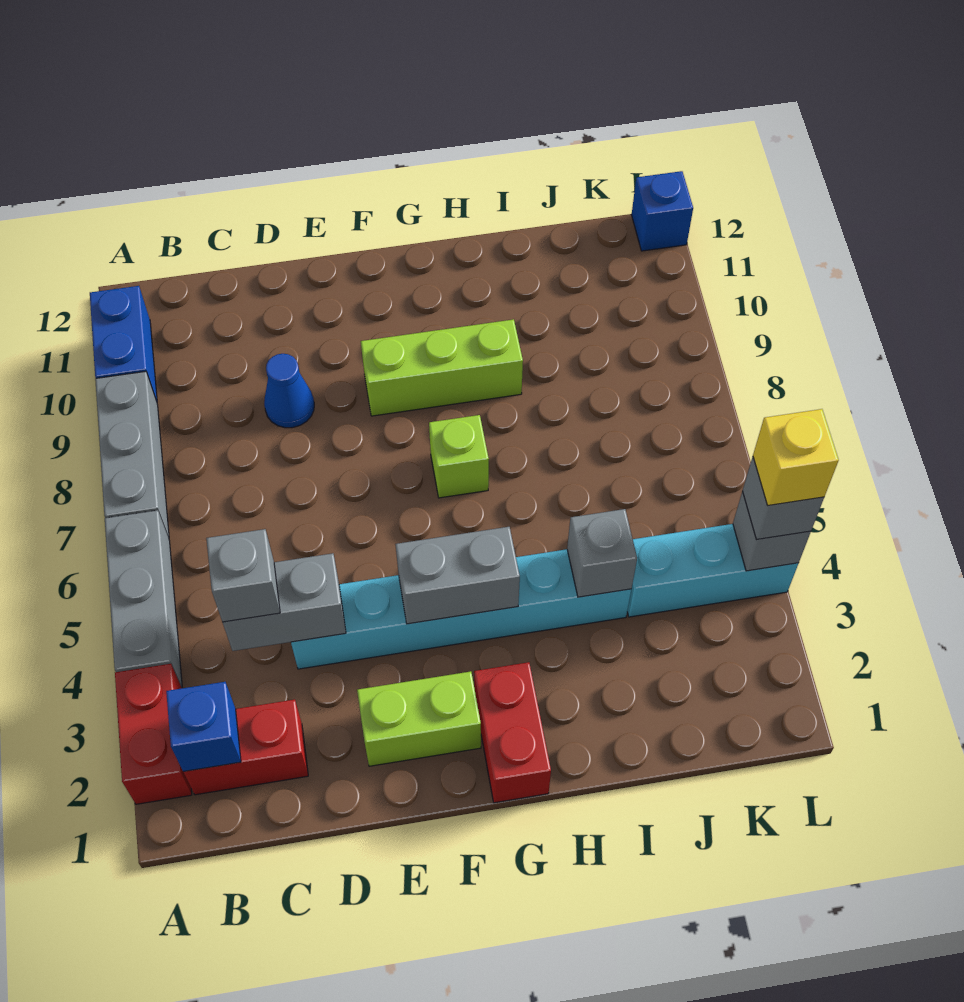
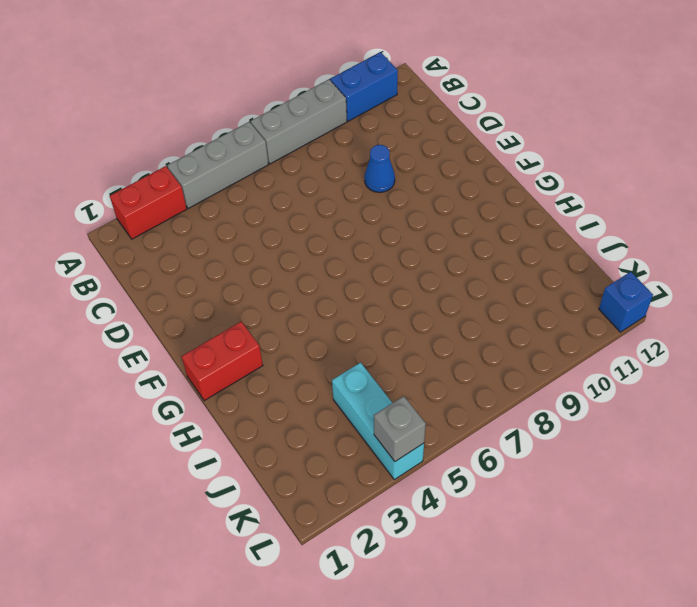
none -> red brick B2:C2 level 1
none -> cyan brick D4:I4 level 1
none -> lime brick E2:F2 level 1

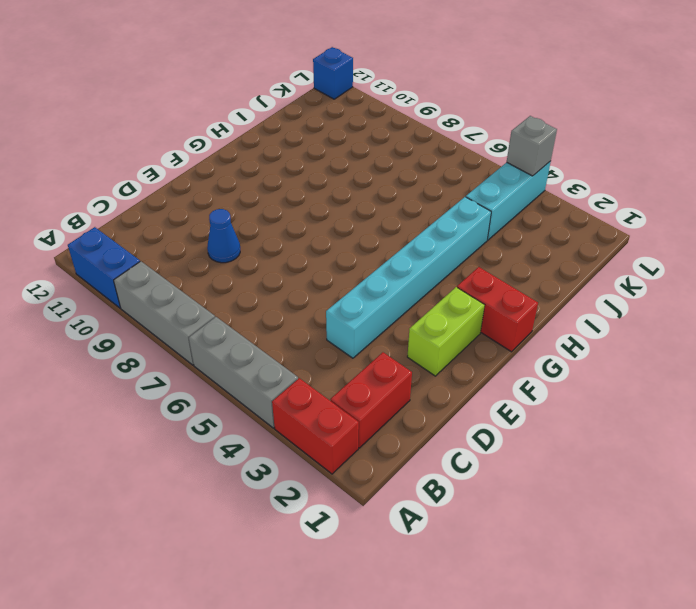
none -> lime brick F9:H9 level 1
none -> lime brick G7 level 1
none -> blue brick B2 level 2

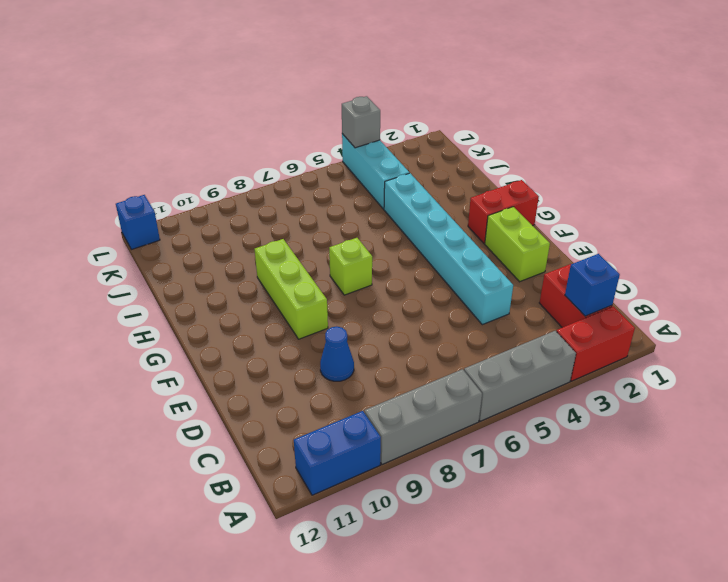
none -> grey brick C4:D4 level 2
none -> grey brick F4:G4 level 2
none -> grey brick I4 level 2

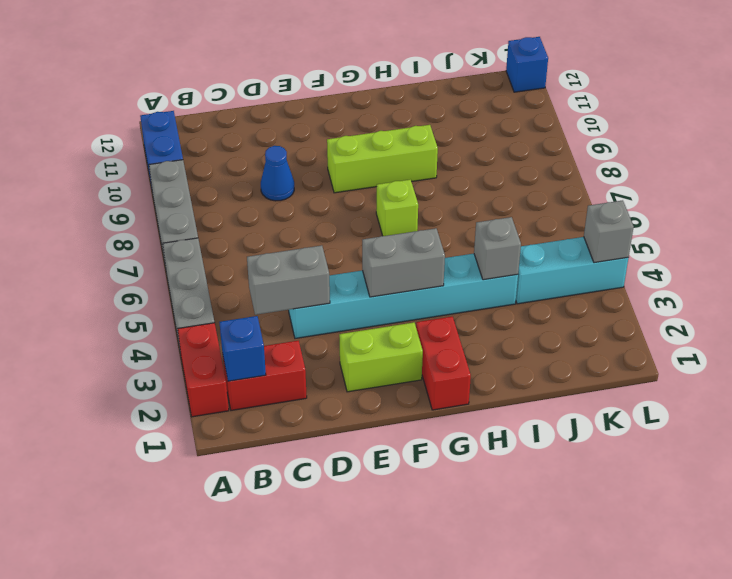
none -> grey brick C4 level 3
none -> grey brick L4 level 3
none -> yellow brick L4 level 4

